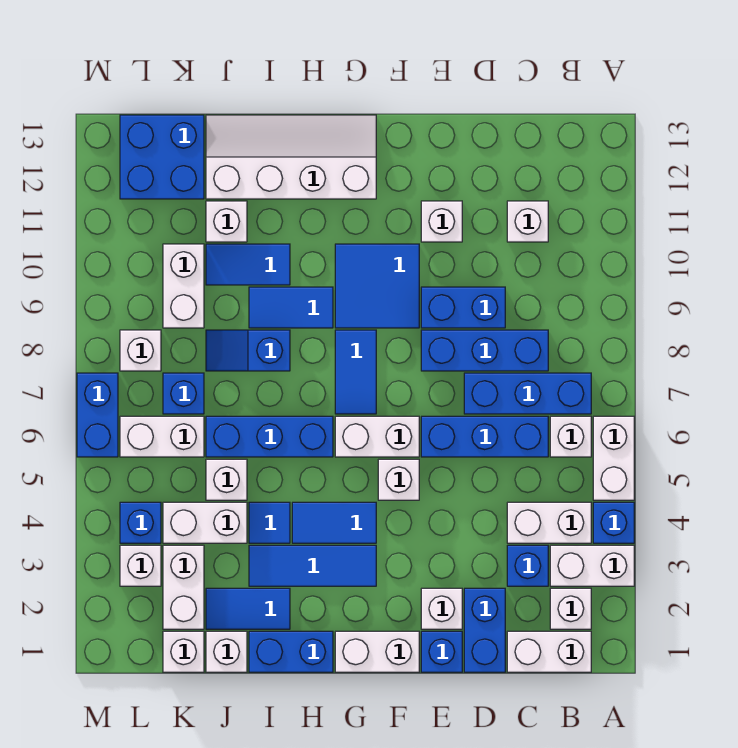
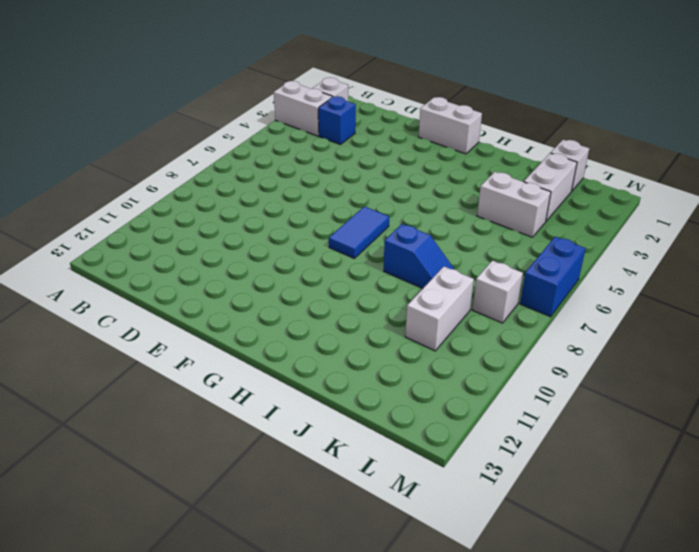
none -> blue brick A4 level 1
none -> white brick A5:A6 level 1
none -> white brick B1:C1 level 1
none -> white brick B4:C4 level 1

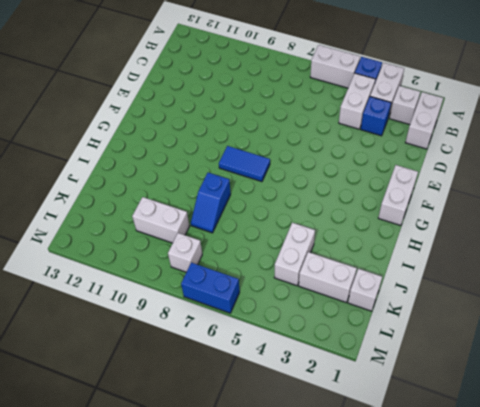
none -> white brick B6 level 1
none -> blue brick B7:D7 level 1
none -> blue brick C6:E6 level 1
none -> blue brick C8:E8 level 1

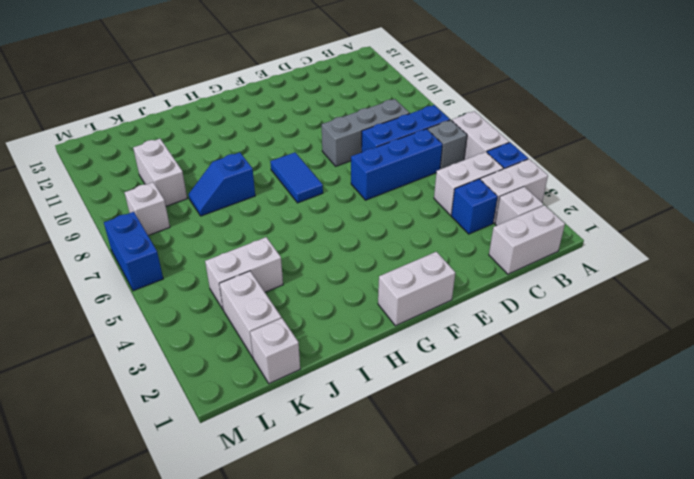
grey brick B6 level 1 -> white brick B6 level 1
grey brick C8:E8 level 1 -> blue brick C8:E8 level 1
none -> white brick C11 level 1
none -> blue brick D1:D2 level 1
none -> blue brick D9:E9 level 1
none -> blue brick E1 level 1

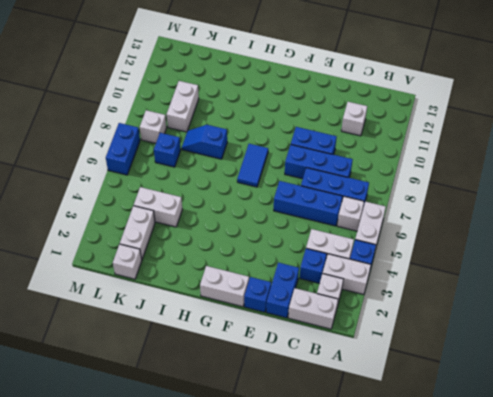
none -> white brick E2 level 1
none -> white brick E11 level 1
none -> white brick F5 level 1
none -> white brick F6:G6 level 1

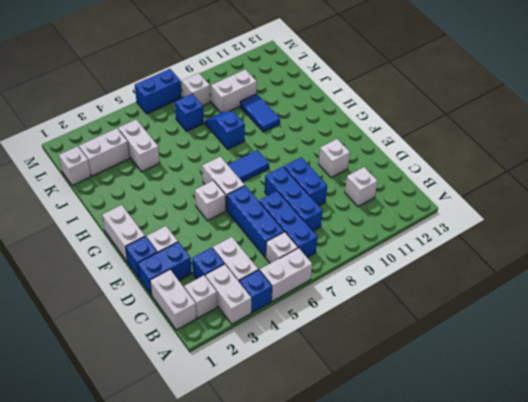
none -> blue tile F9:G10 level 1
none -> blue tile G3:I3 level 1
none -> blue tile G4:H4 level 1
none -> white slope G12:J13 level 1 top 12

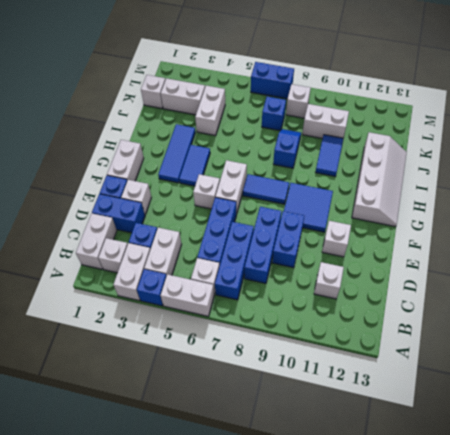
none -> blue brick H1:I1 level 1
none -> blue brick H6:J6 level 1
none -> blue tile H9:I9 level 1
none -> blue tile I2:J2 level 1

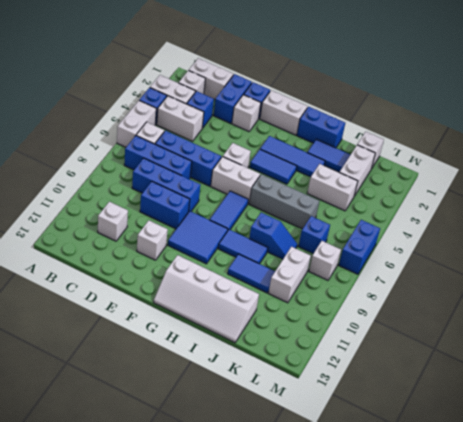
grey brick H6:J6 level 1 -> blue brick H6:J6 level 1
none -> blue tile I4 level 1
none -> white brick J1 level 1
none -> white brick J5 level 1
none -> white brick J11 level 1

